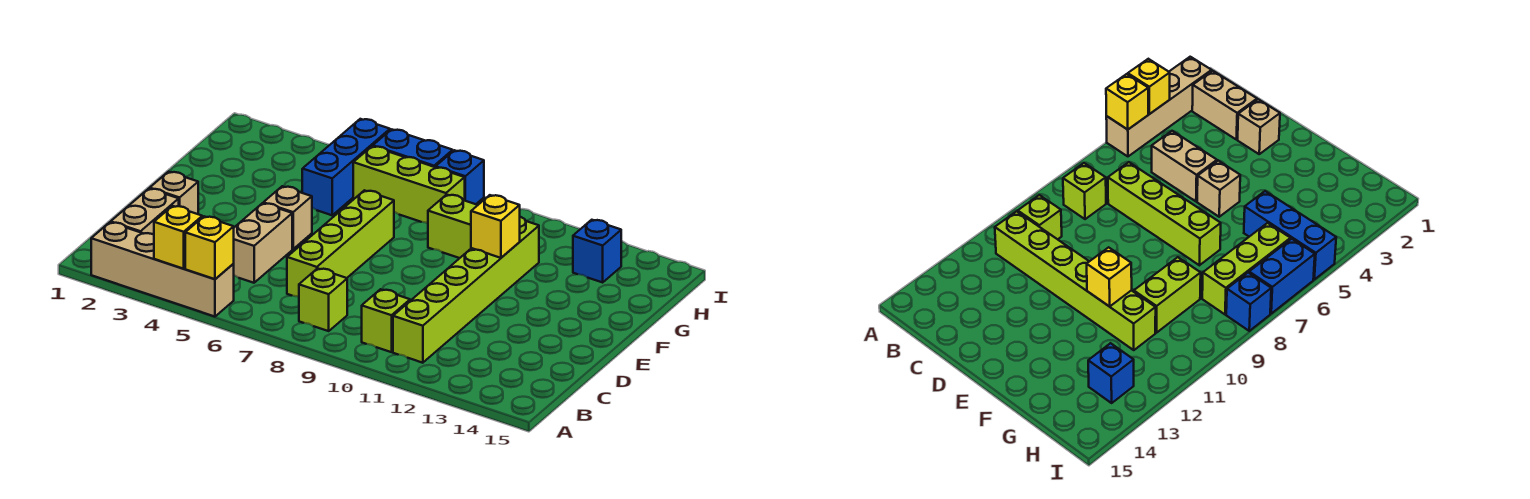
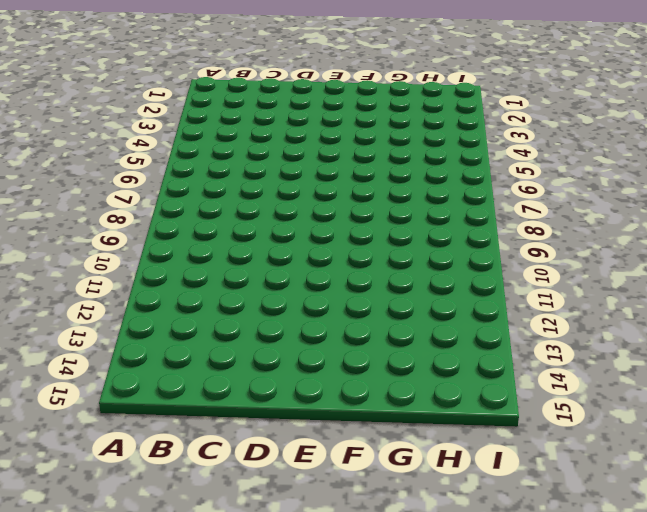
none -> tan brick A2:A5 level 1
none -> tan brick B2:C2 level 1
none -> lime brick B8 level 1

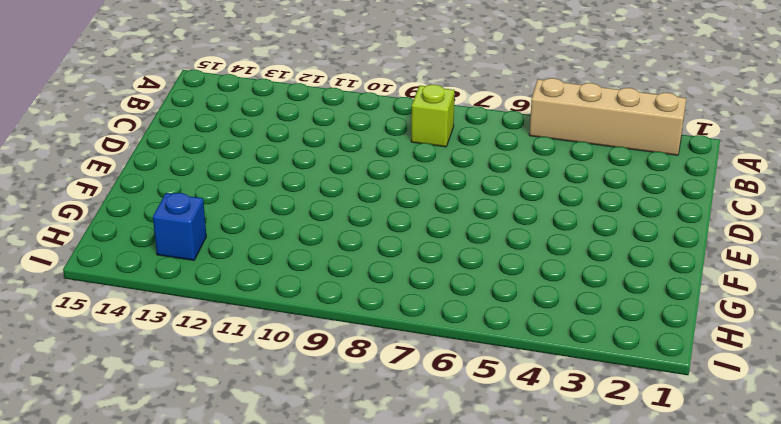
none -> tan brick B2:C2 level 1
none -> lime brick B10 level 1
none -> lime brick B11:G11 level 1

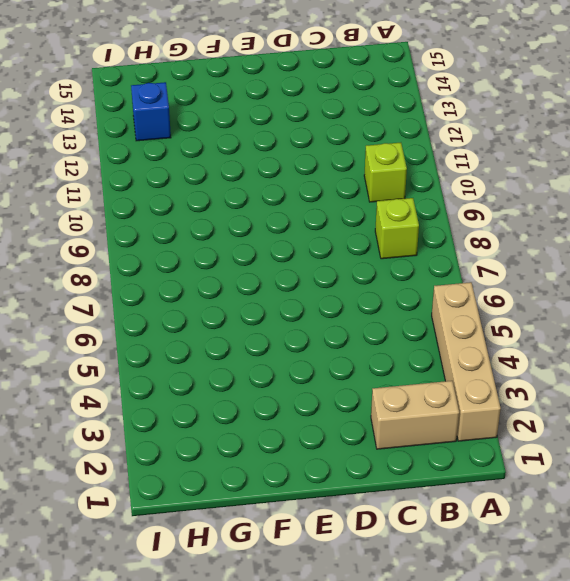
none -> lime brick B11:G11 level 1
none -> tan brick C5:D5 level 1
none -> lime brick C7:F7 level 1

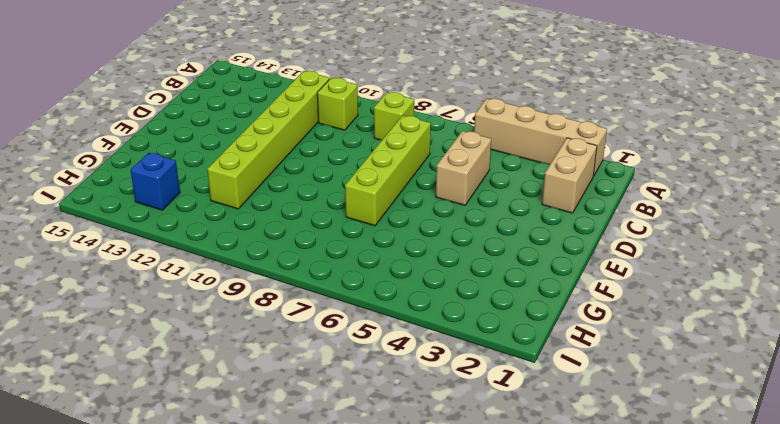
none -> tan brick D2 level 1
none -> tan brick E5 level 1
none -> blue brick G5:I5 level 1

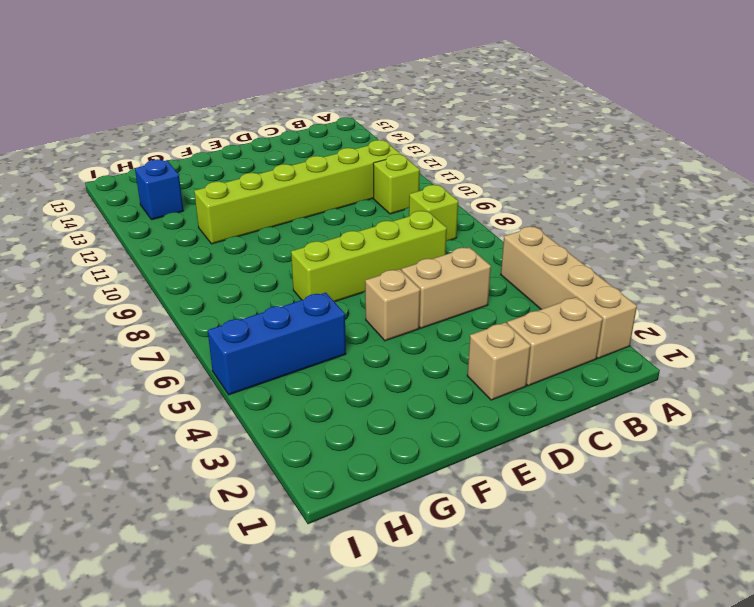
none -> lime brick G9:G10 level 1
none -> lime brick H6:H8 level 1
none -> blue brick I6:I7 level 1

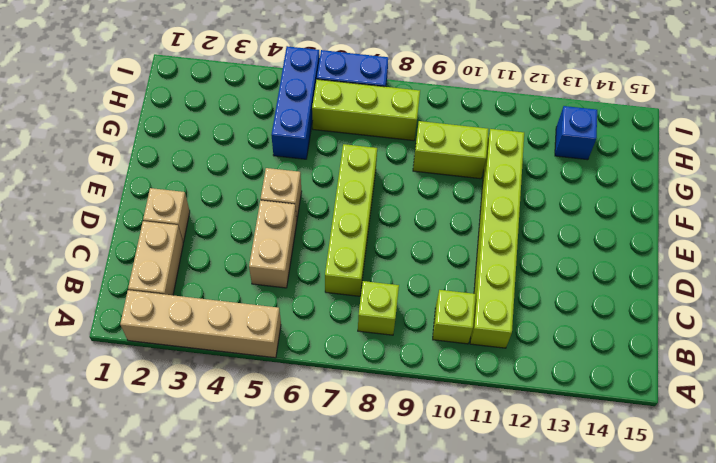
none -> blue brick I8 level 1
none -> yellow brick A4 level 2
none -> yellow brick A5 level 2

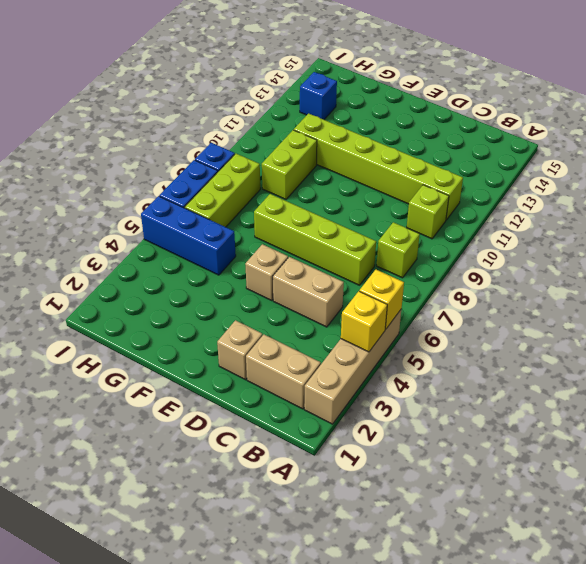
none -> yellow brick F11 level 2

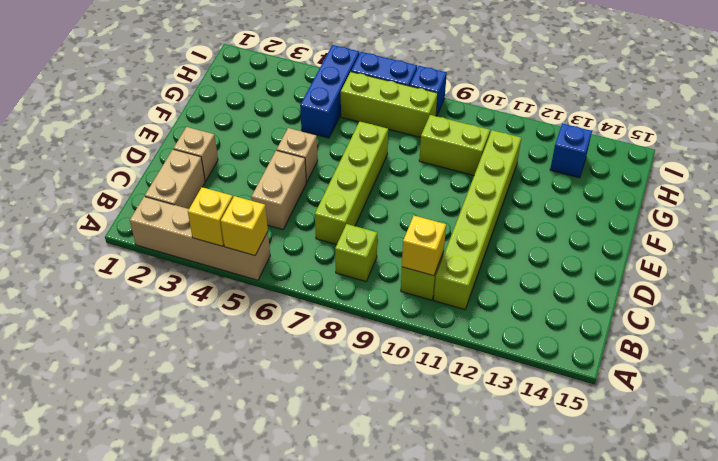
yellow brick B10 level 2 -> yellow brick F11 level 2

